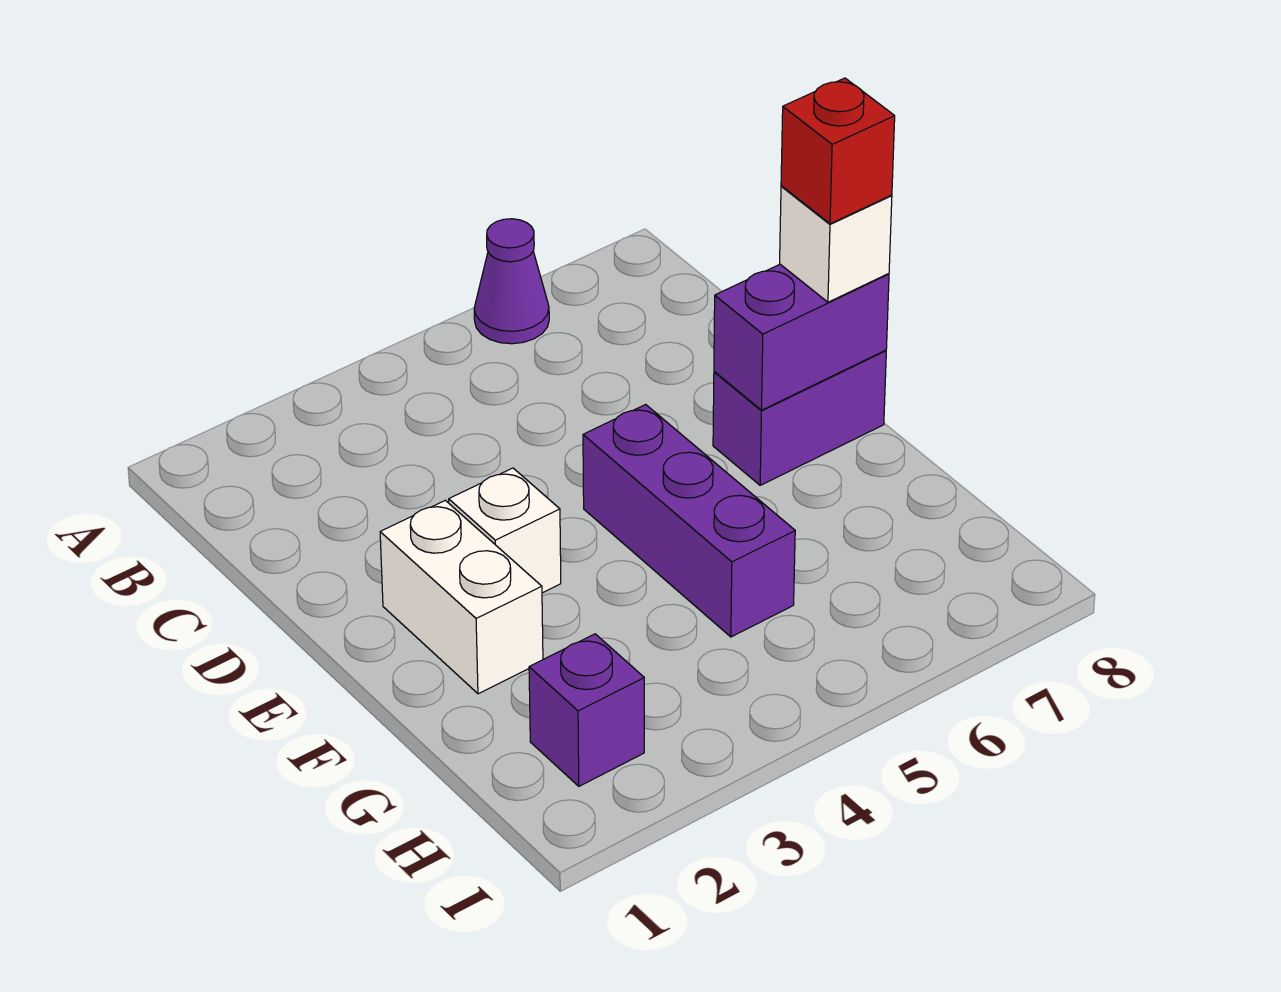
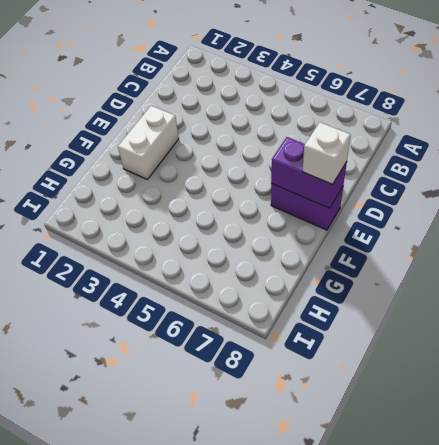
none -> purple cone A6 level 1
none -> white brick E3 level 1

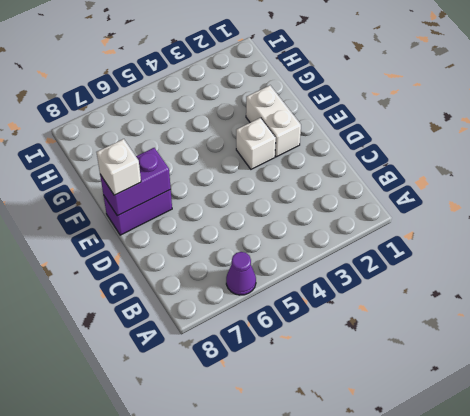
none -> purple brick E5:G5 level 1
none -> purple brick H2 level 1

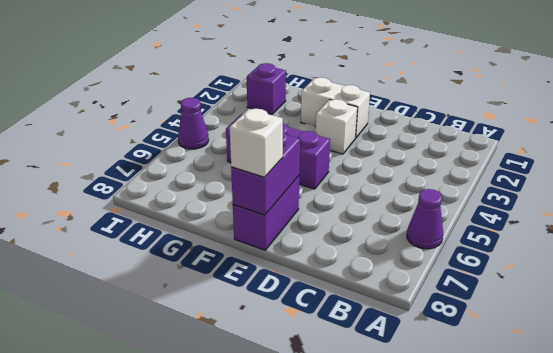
purple cone I5 level 1 -> none
none -> red brick E8 level 4

